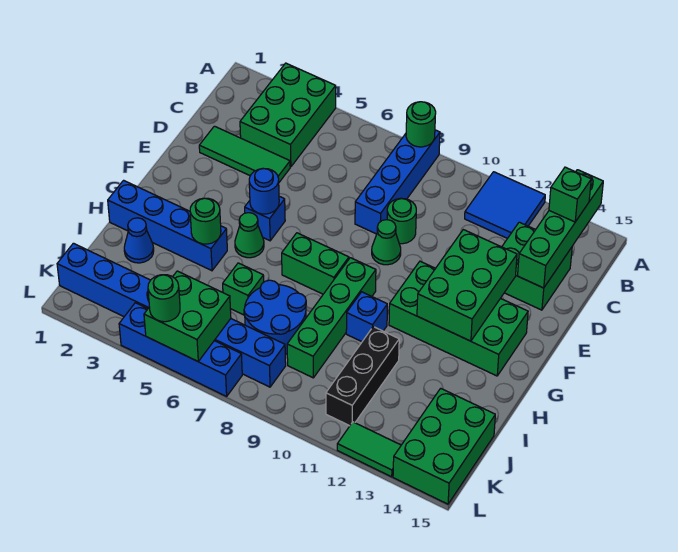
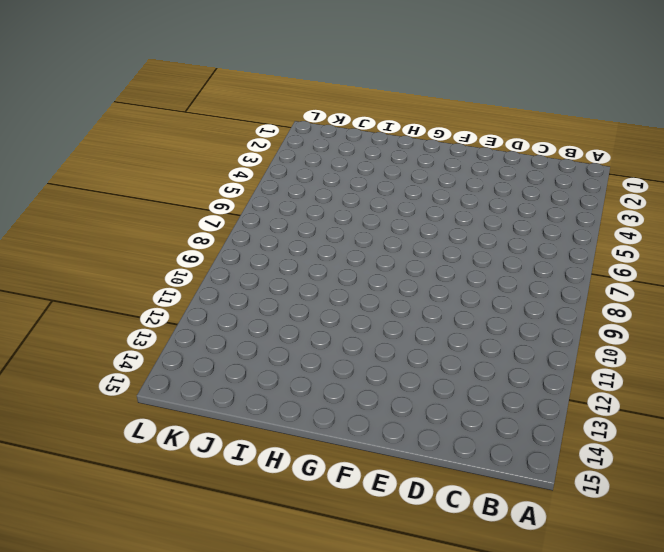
none -> green brick A3:C4 level 1
none -> blue brick A8:D8 level 1
none -> blue tile A11:B12 level 1
none -> green brick C13:D14 level 1

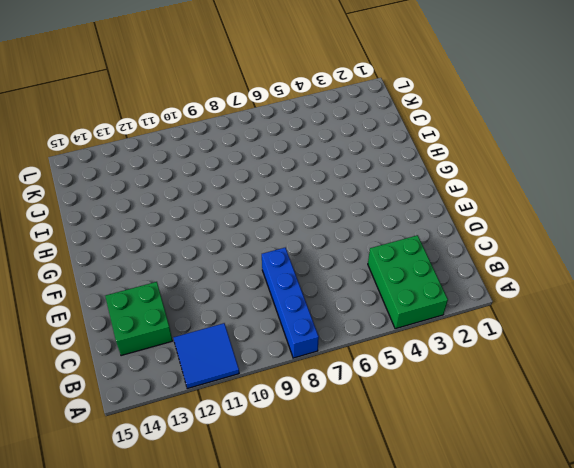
none -> green tile D2:D4 level 1
none -> green round brick D9 level 1
none -> green cone E9 level 1
none -> blue brick F5 level 1

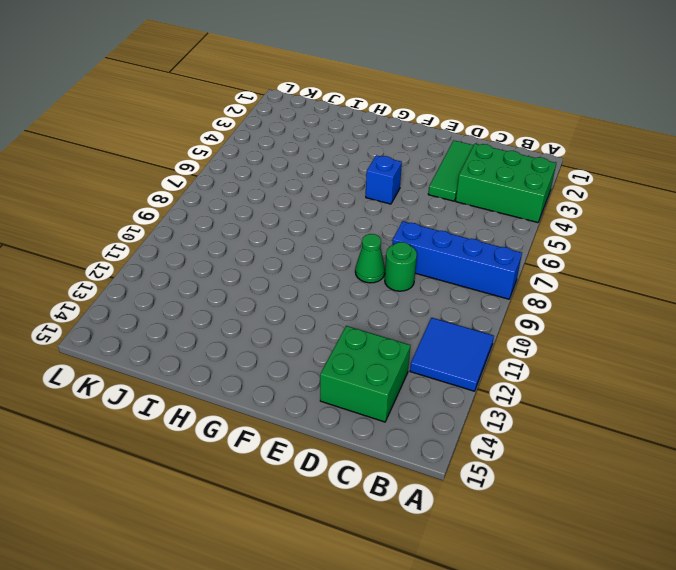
none -> green brick F11:G14 level 1
none -> green cone G5 level 1
none -> green brick G7:G8 level 1
none -> green brick G9:J9 level 1

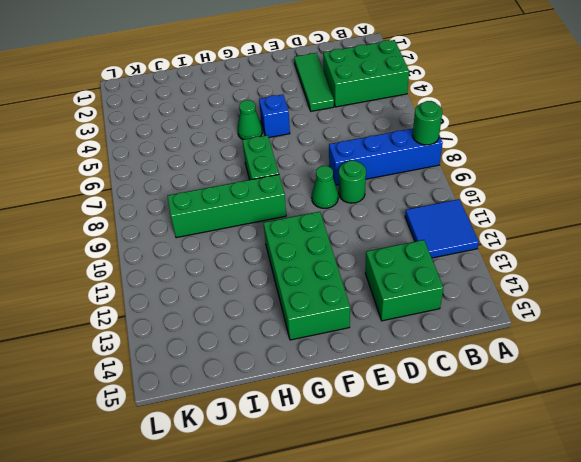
none -> blue brick H1:H4 level 1
none -> blue brick H10 level 1
none -> blue cone I2 level 1
none -> green brick I6 level 1

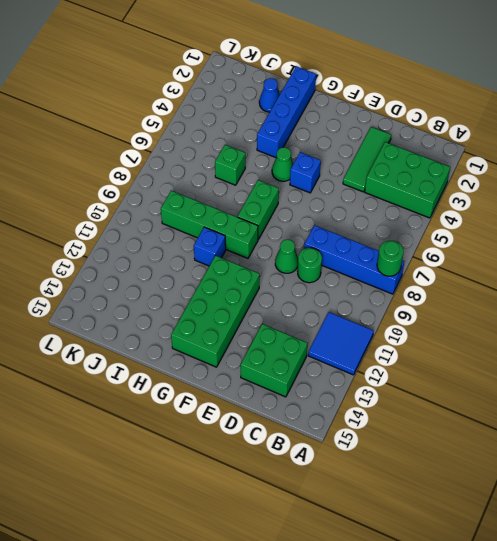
none -> blue round brick I7:J8 level 1
none -> black brick I11:K11 level 1
none -> green brick J14:L15 level 1
none -> blue brick K1:K8 level 1

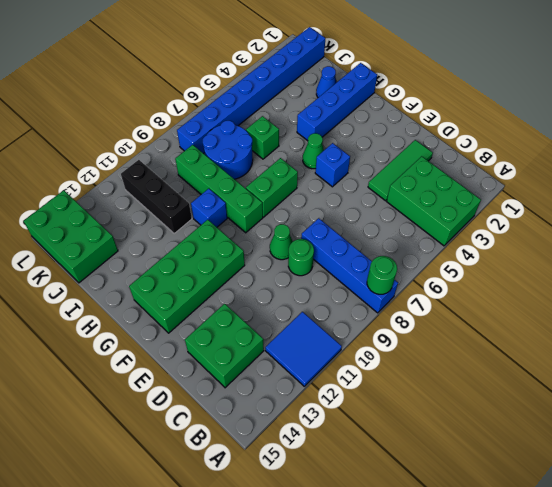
none -> blue brick L4:L7 level 1
none -> green tile L12:L13 level 1
none -> green brick A14:D14 level 2
none -> green brick E12:G13 level 2

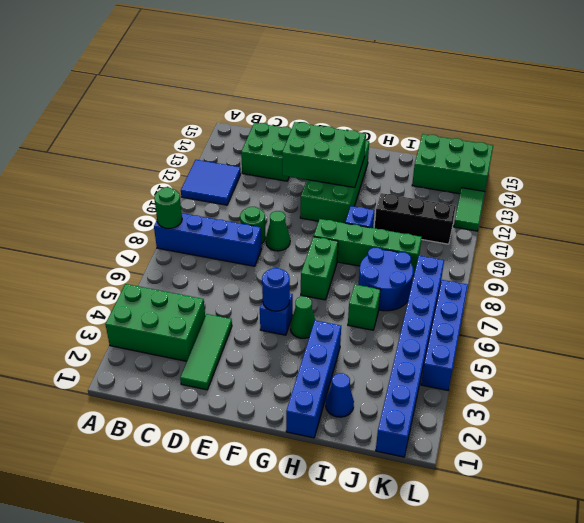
none -> green brick A14:D14 level 2
none -> green round brick H4 level 2
none -> green brick K5:L6 level 2
none -> green brick B14 level 3

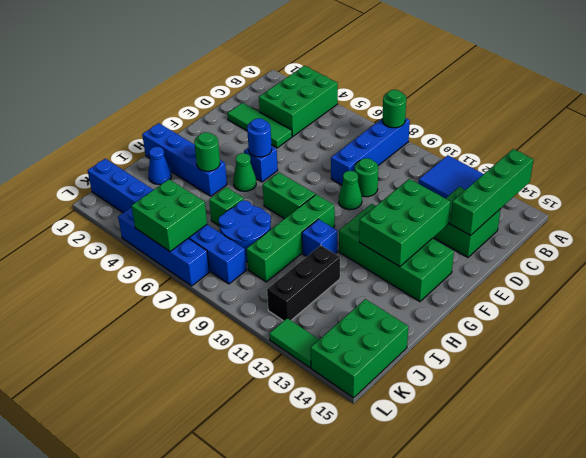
none -> green brick B14 level 3
none -> green round brick L5 level 3

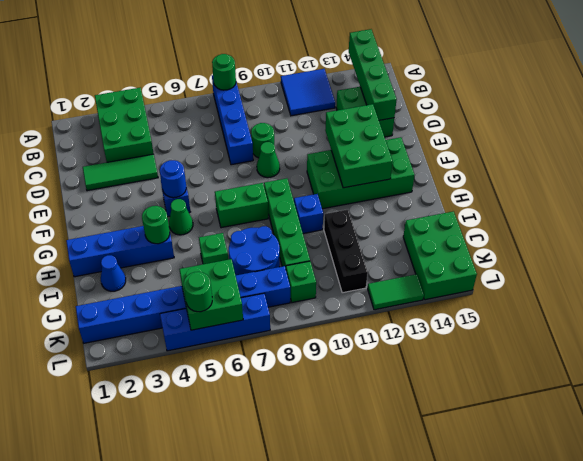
green brick K9 level 1 -> green brick B14 level 3

